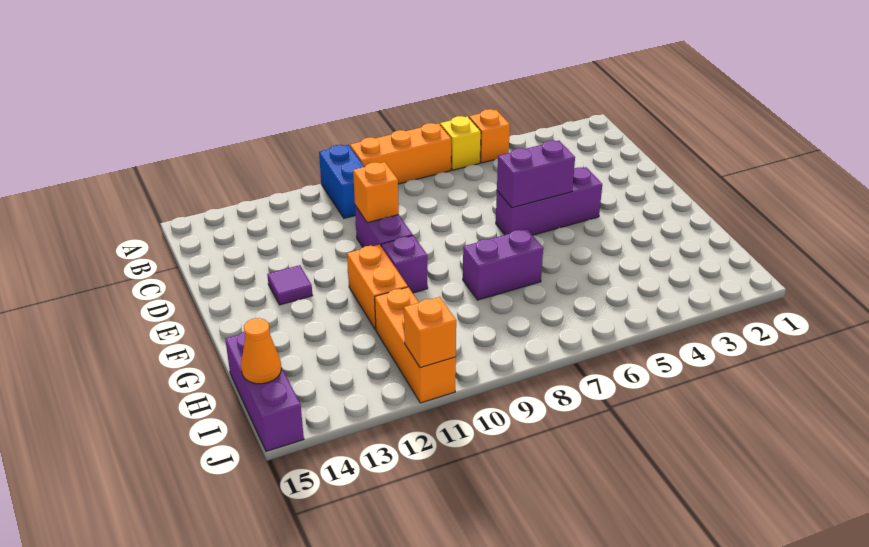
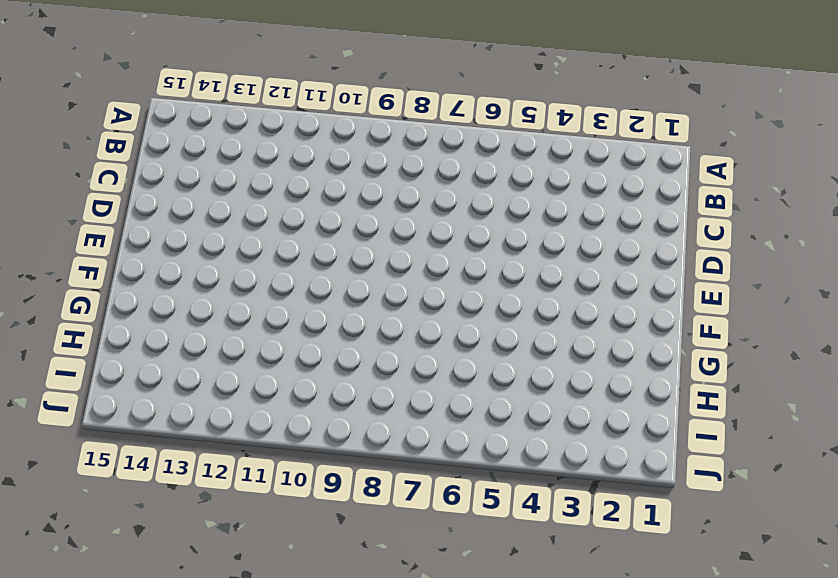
none -> orange brick A5 level 1
none -> yellow brick A6 level 1
none -> orange brick A7:A9 level 1

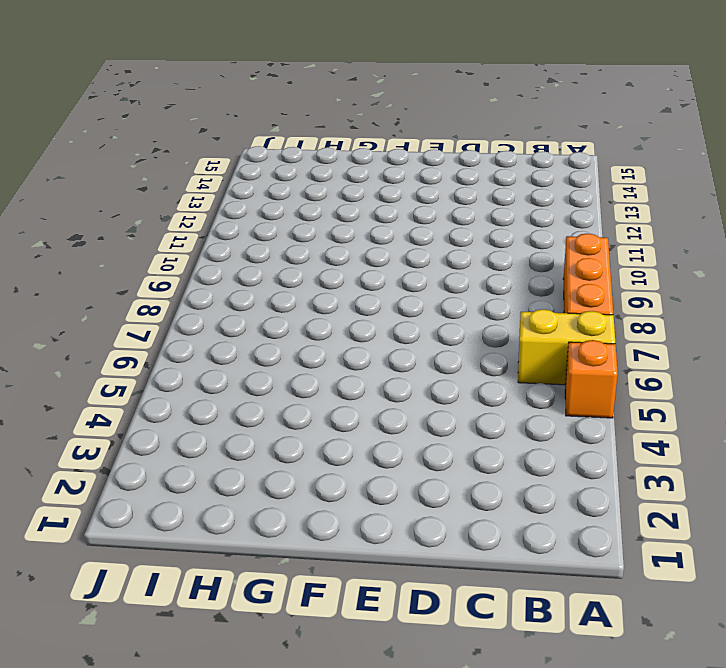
yellow brick A6:B6 level 1 -> yellow brick A6 level 1
none -> blue brick A10:B10 level 1
none -> purple brick D10:E10 level 1
none -> purple brick E4:E6 level 1

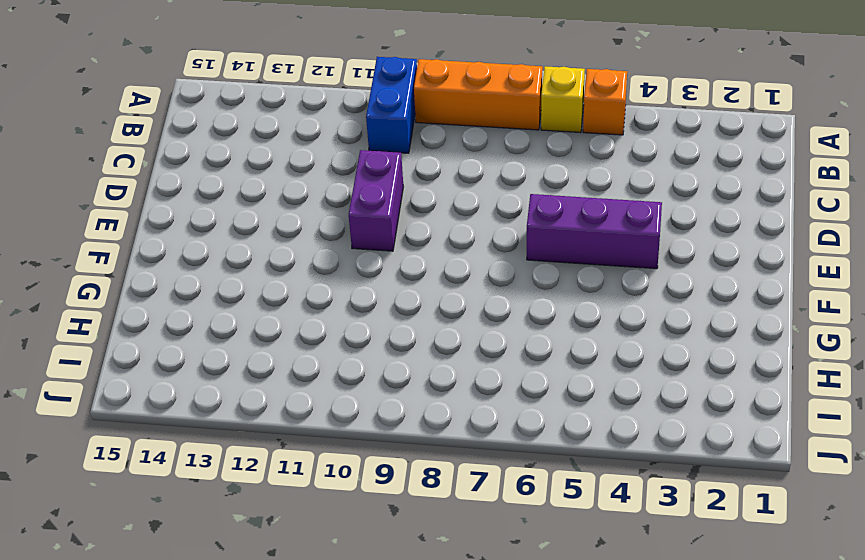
none -> purple tile E13 level 1
none -> purple brick F10 level 1
none -> orange brick F11:G11 level 1

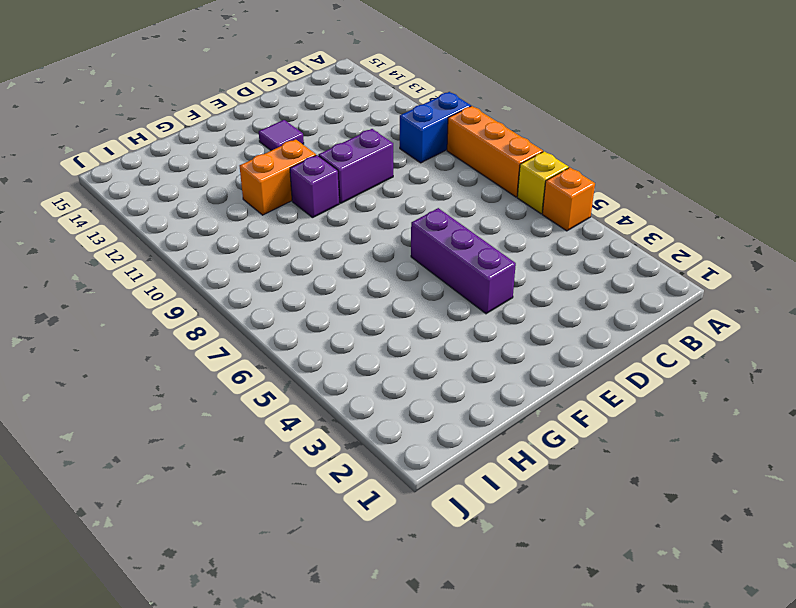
none -> purple brick G7:G8 level 1
none -> orange brick H11:J11 level 1
none -> purple brick H15:J15 level 1

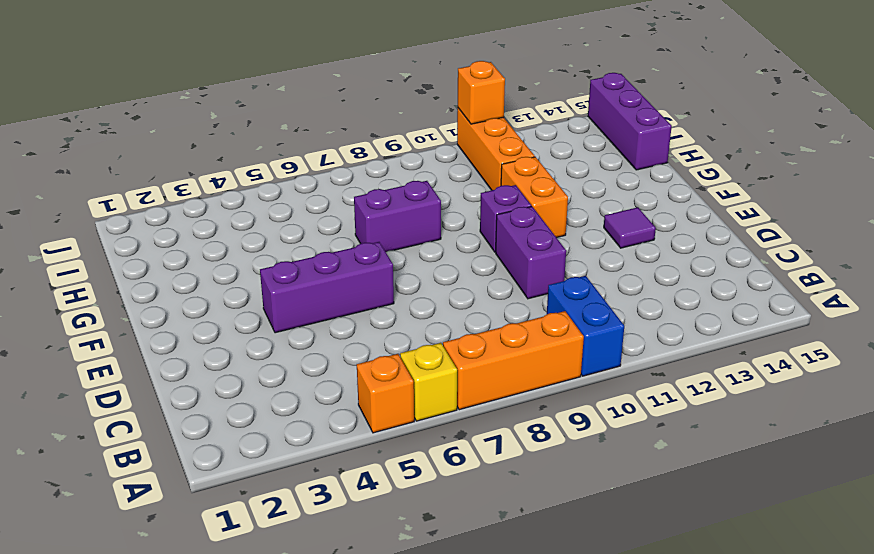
none -> orange brick D10 level 2
none -> purple brick E5:E6 level 2
none -> orange cone I15 level 2

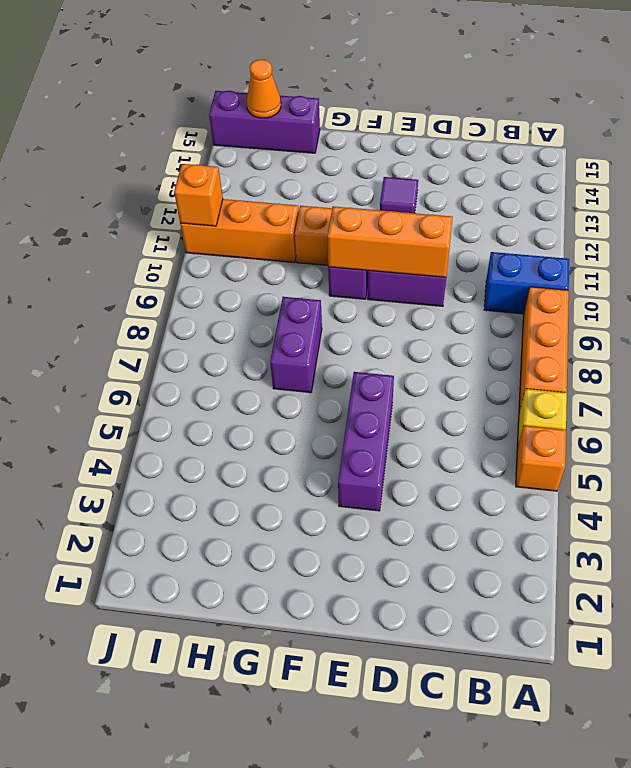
orange brick D10:F10 level 2 -> orange brick D10 level 2
none -> purple brick E5:E6 level 2

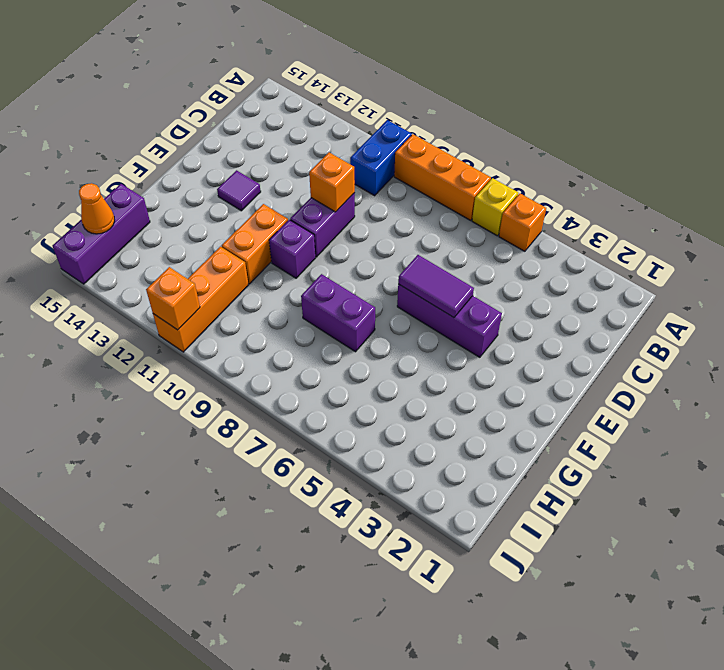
purple tile E5:E6 level 2 -> purple brick E5:E6 level 2

